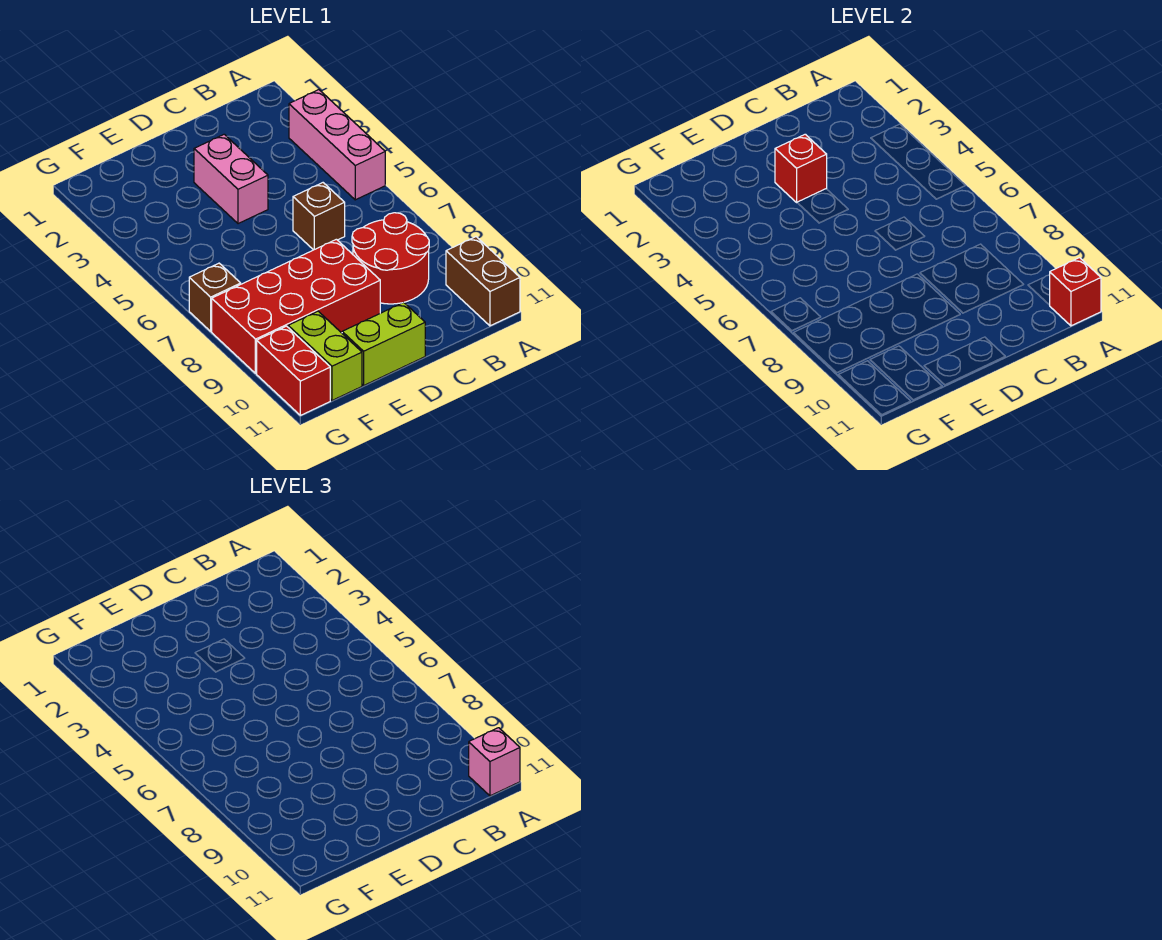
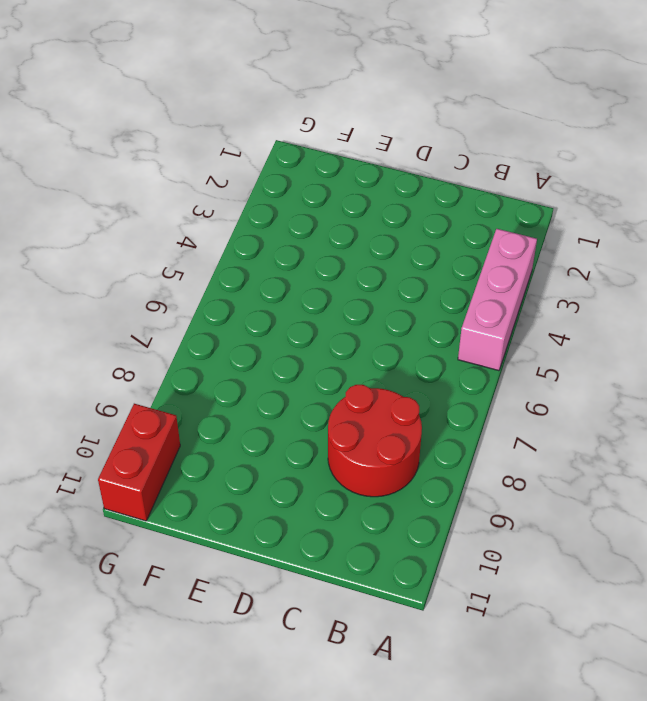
none -> brown brick A10:A11 level 1
none -> brown brick C6 level 1
none -> pink brick D3:D4 level 1

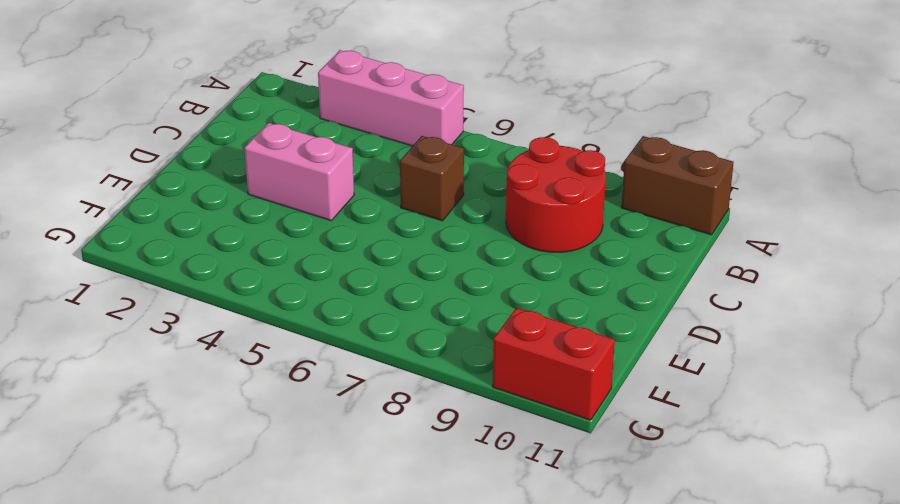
none -> red brick D8:G9 level 1
none -> lime brick D11:E11 level 1
none -> lime brick F10:F11 level 1

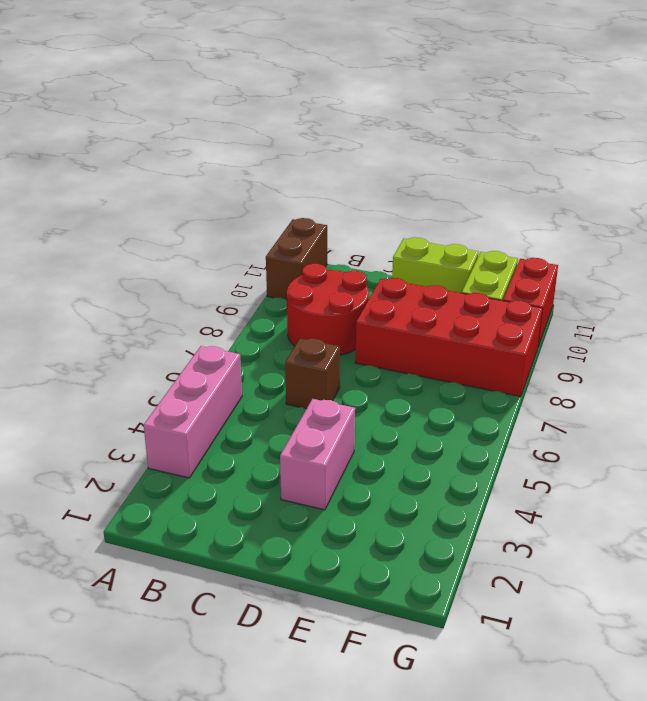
none -> brown brick G7 level 1
none -> red brick A11 level 2
none -> red brick D3 level 2

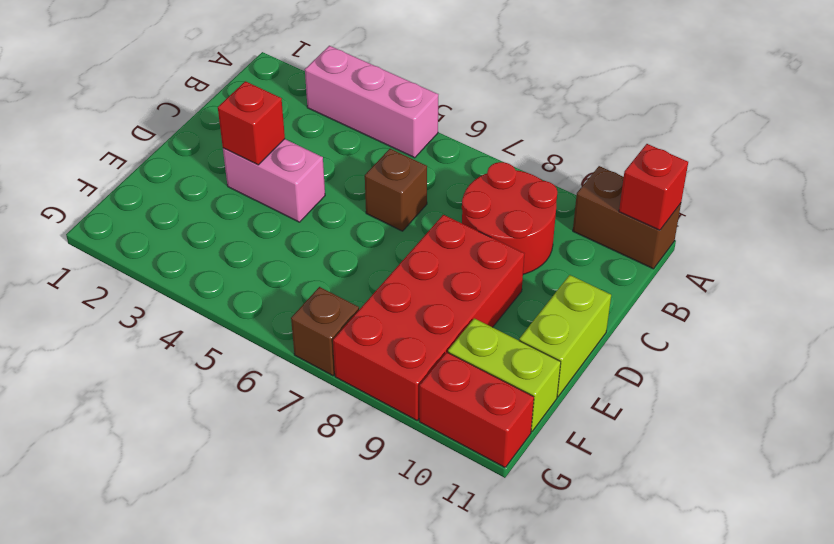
none -> pink brick A11 level 3

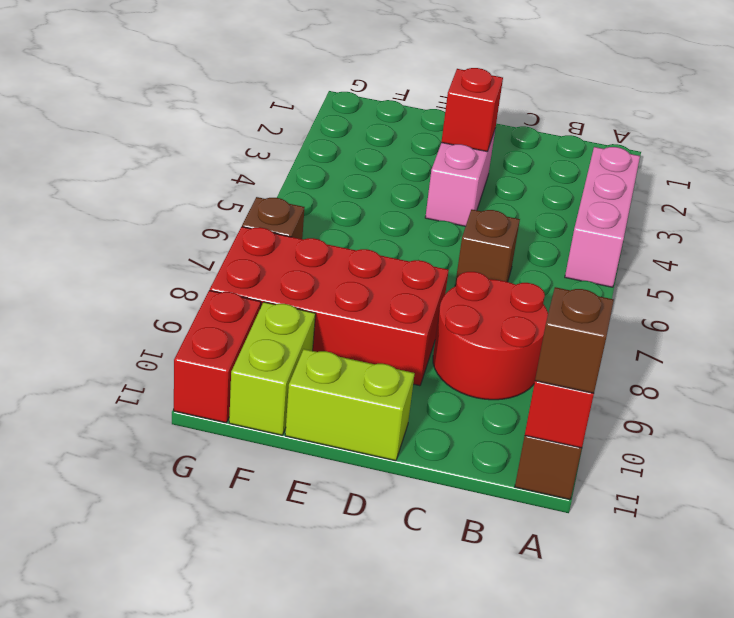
brown brick A11 level 3 -> pink brick A11 level 3

